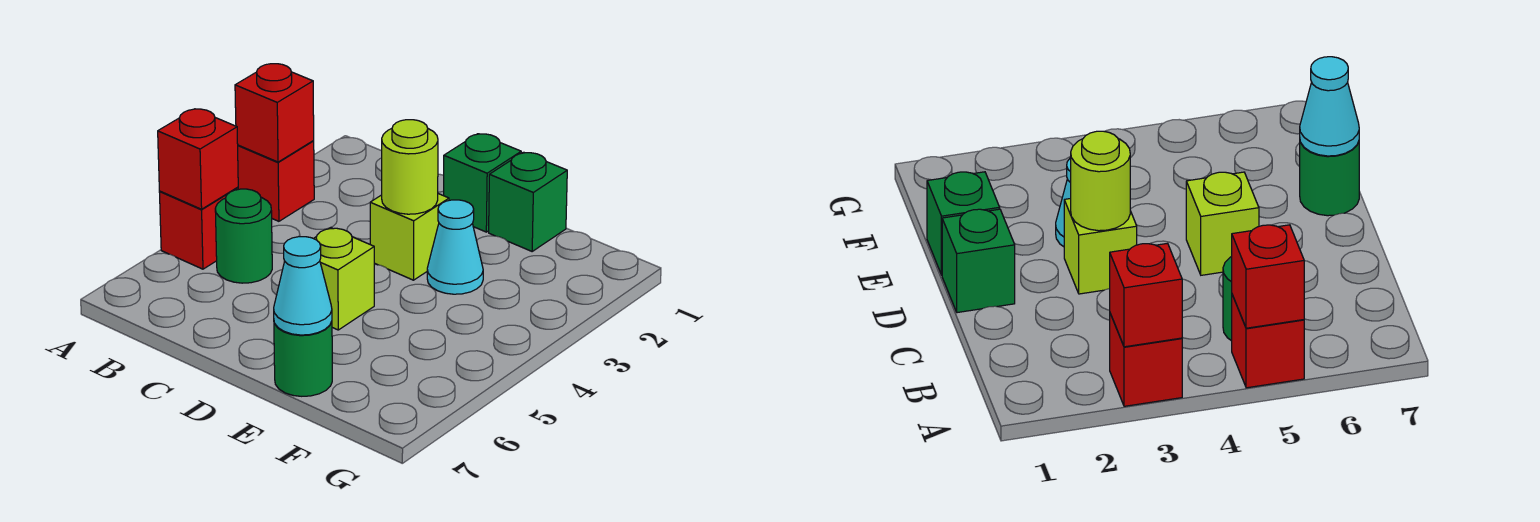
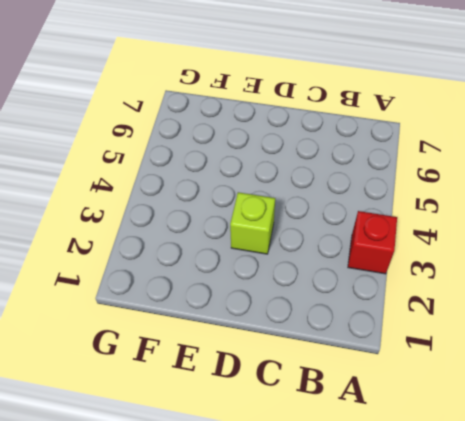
none -> red brick A5 level 1
none -> green round brick B5 level 1
none -> green brick D1 level 1

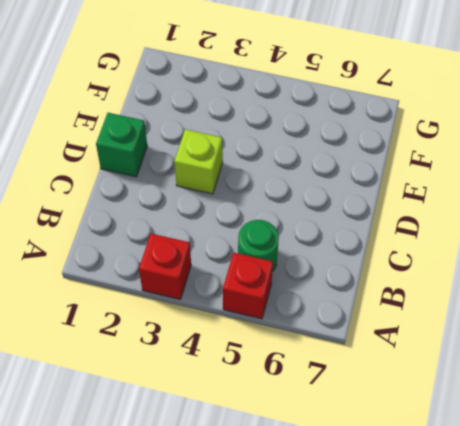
none -> lime brick D5 level 1
none -> green brick E1 level 1
none -> cyan cone E3 level 1

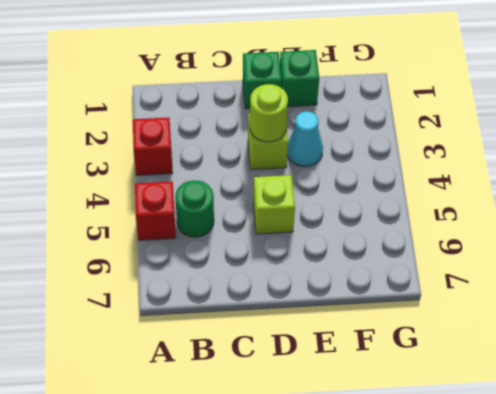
none -> green round brick E7 level 1
none -> red brick A3 level 2
none -> red brick A5 level 2

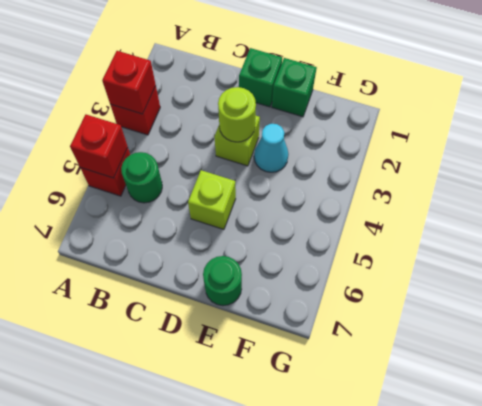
none -> cyan cone E7 level 2

